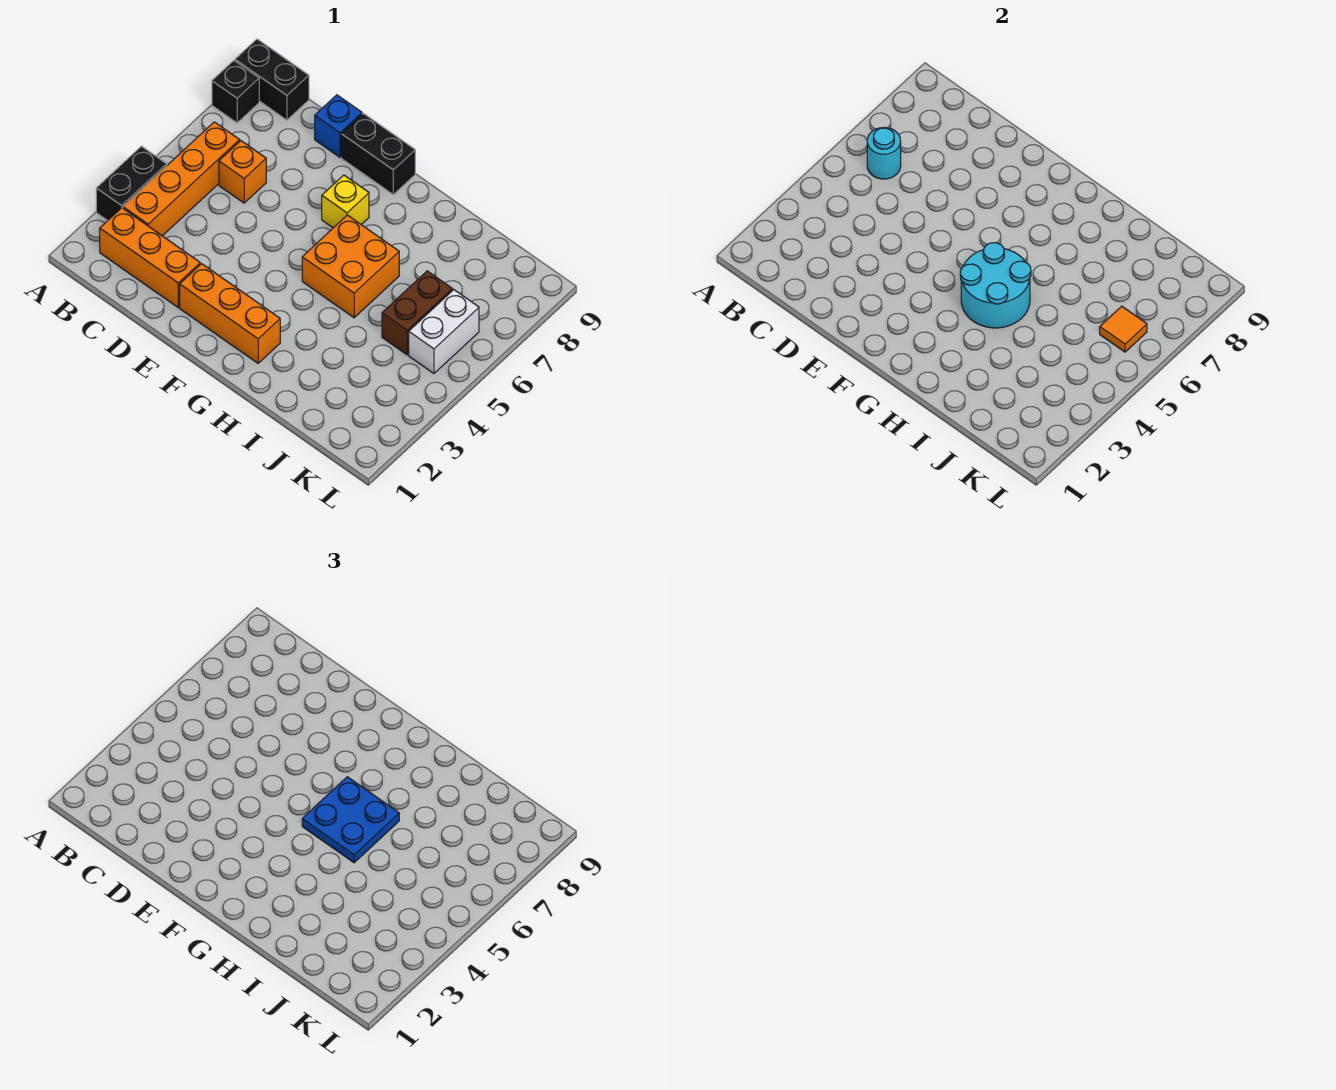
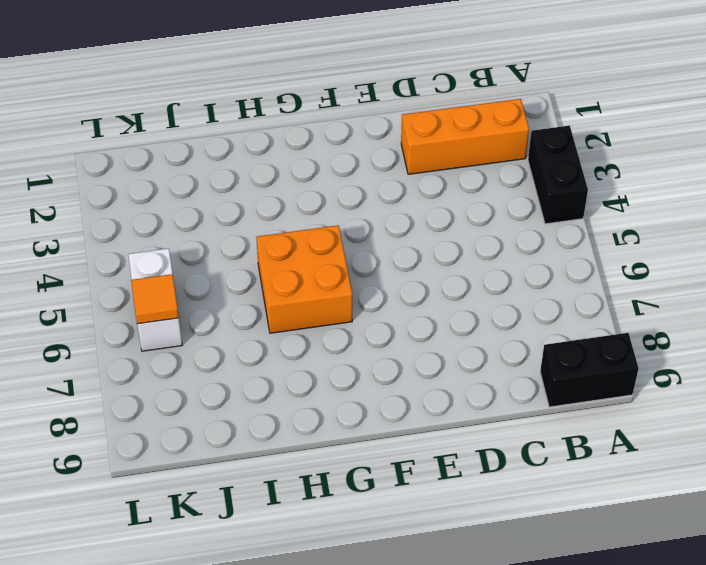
none -> black brick A8 level 1
none -> orange brick B3:B6 level 1
none -> orange brick C6 level 1

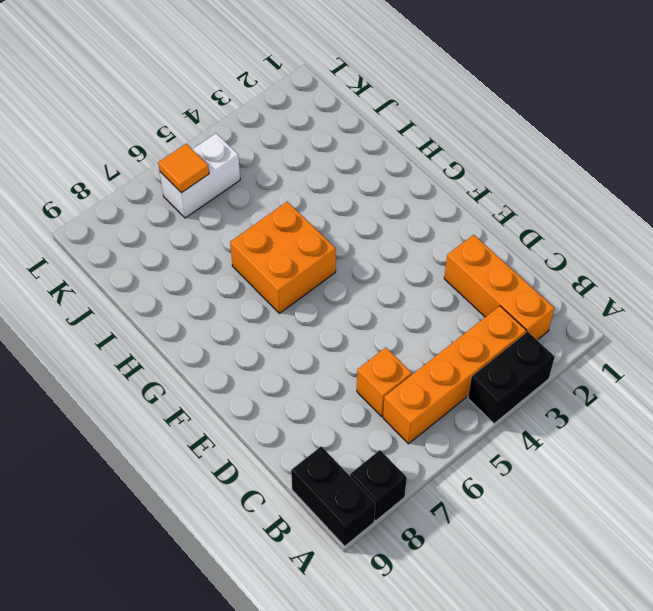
none -> blue brick D9 level 1
none -> orange brick E2:G2 level 1
none -> black brick E9:F9 level 1

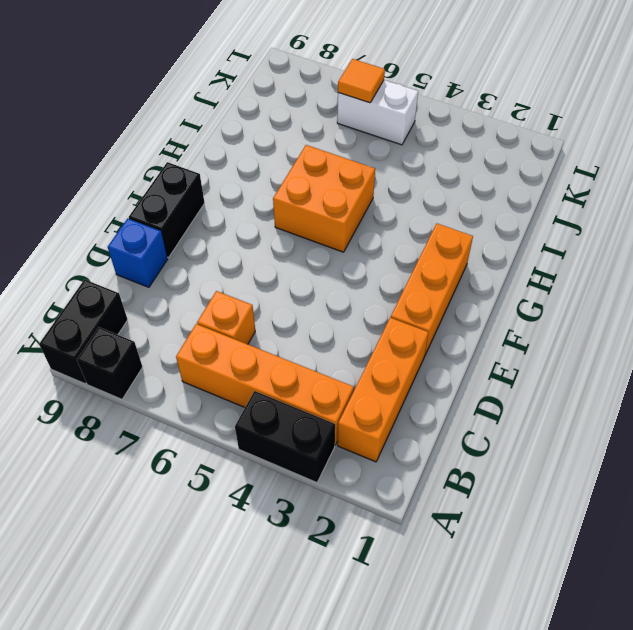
none -> yellow brick F7 level 1
none -> brown brick J5:J6 level 1
none -> cyan round brick B6 level 2

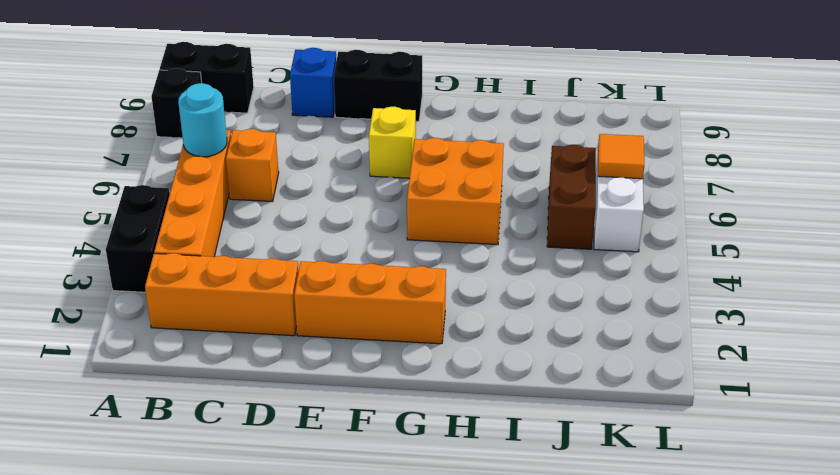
none -> cyan round brick G4:H5 level 2
none -> blue plate G5:H6 level 3

